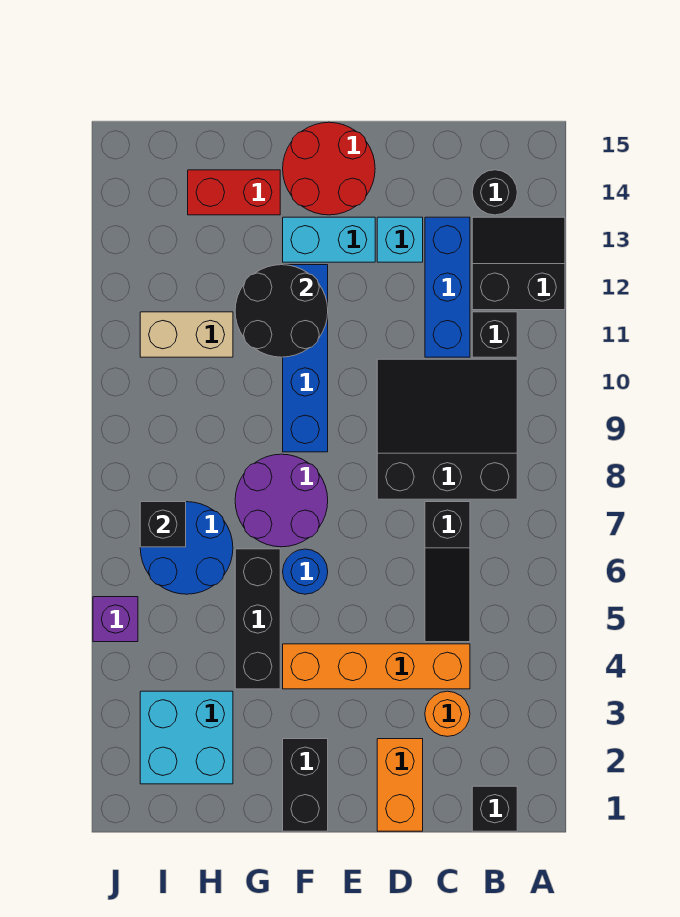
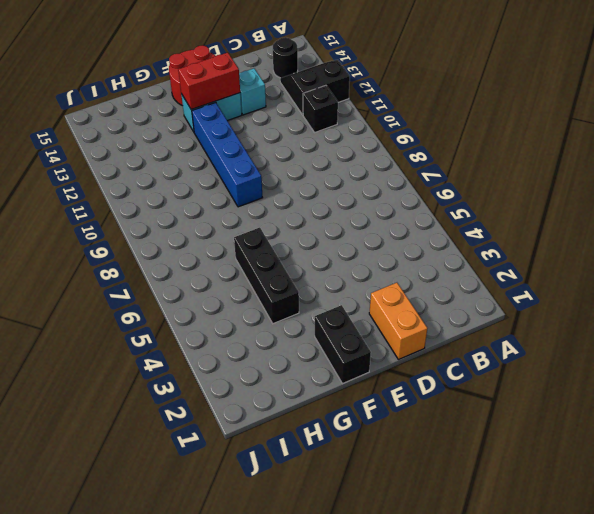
red brick E13:F13 level 2 -> red brick G14:H14 level 1
none -> black brick B1 level 1
none -> black slope B8:D10 level 1 top 8
none -> orange round brick C3 level 1

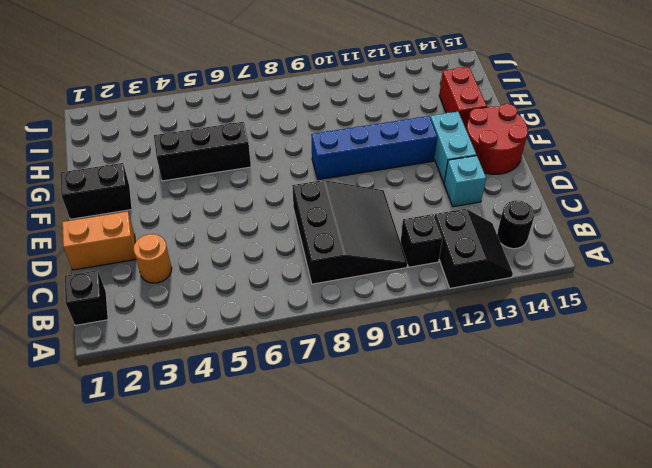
none -> orange brick C4:F4 level 1
none -> black slope C5:C7 level 1 top 7
none -> blue brick C11:C13 level 1

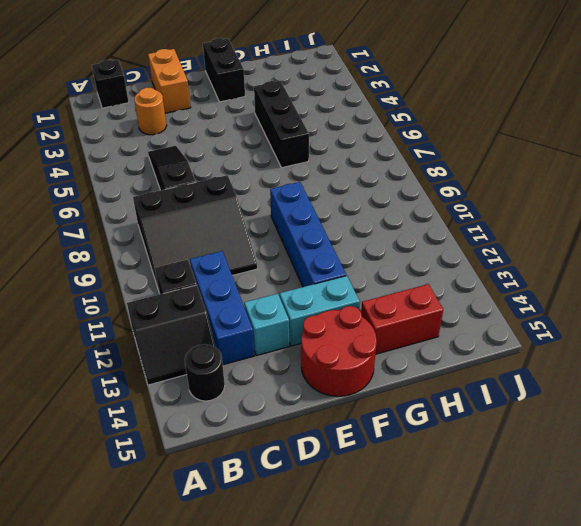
none -> orange brick C4:F4 level 1
none -> blue round brick F6 level 1
none -> purple round brick F7:G8 level 1

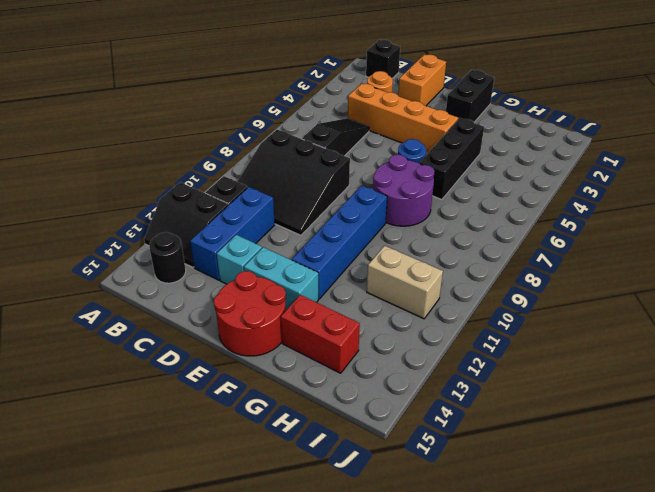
none -> cyan brick H2:I3 level 1
none -> blue round brick H6:I7 level 1
none -> purple brick J5 level 1

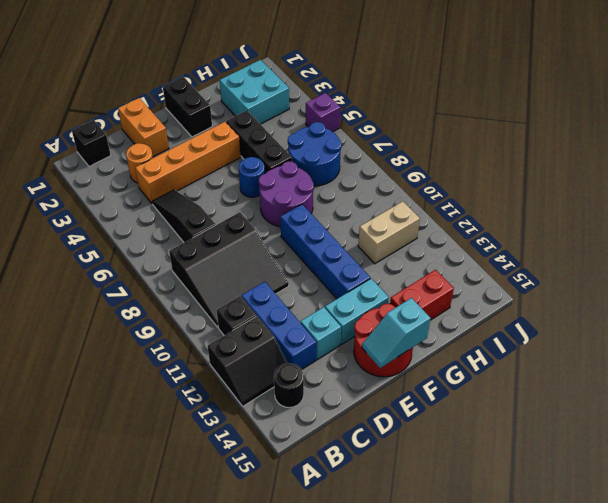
cyan slope E15:F15 level 2 top F -> none
none -> black round brick F11:G12 level 2
none -> black brick I7 level 2

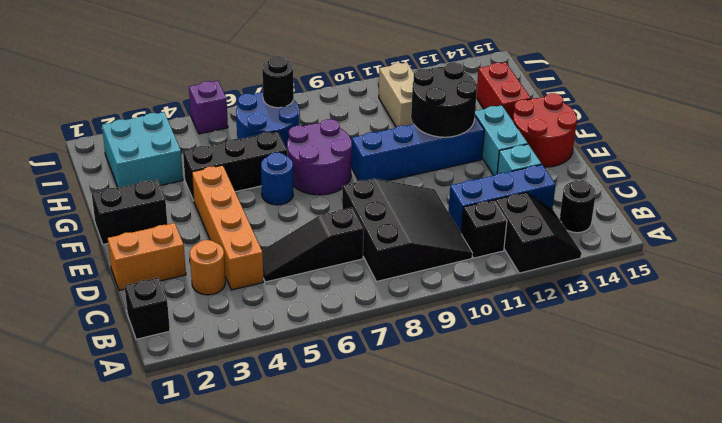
black round brick I7 level 2 -> black brick I7 level 2

